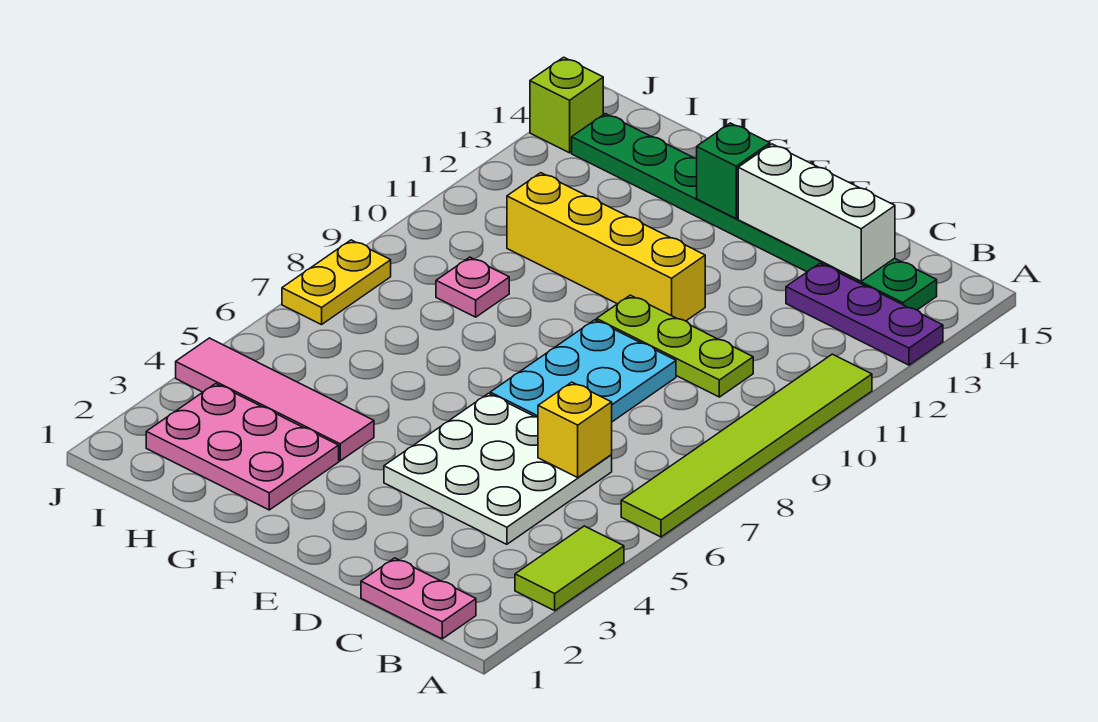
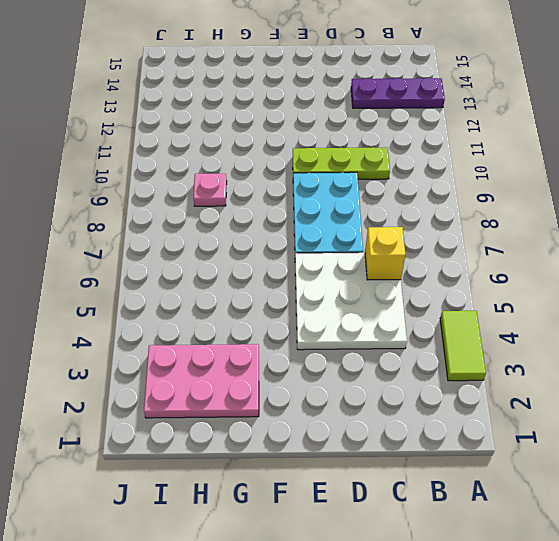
none -> lime tile A6:A11 level 1
none -> pink plate B1:C1 level 1
none -> green plate B14:I14 level 1

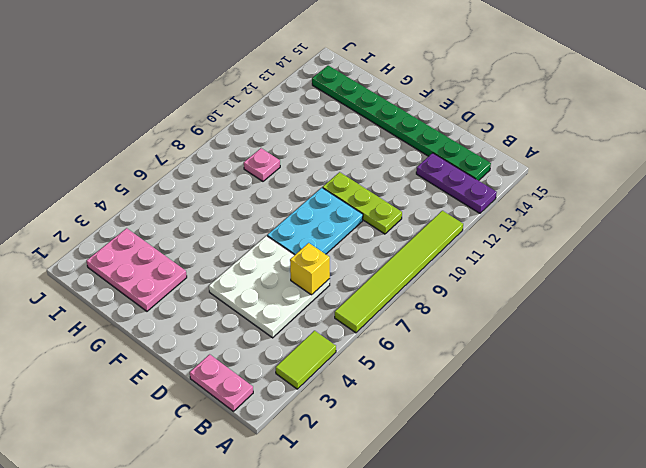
none -> yellow brick E11:H11 level 1
none -> pink tile G4:J4 level 1
none -> yellow plate J7:J8 level 1

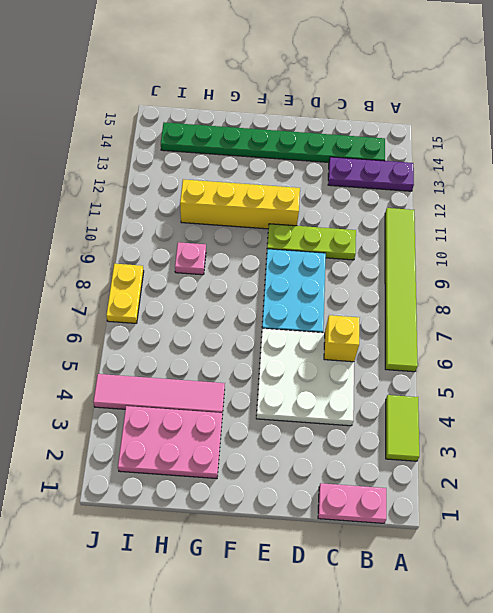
none -> lime brick J14 level 1
none -> white brick C14:E14 level 2
none -> green brick F14 level 2

